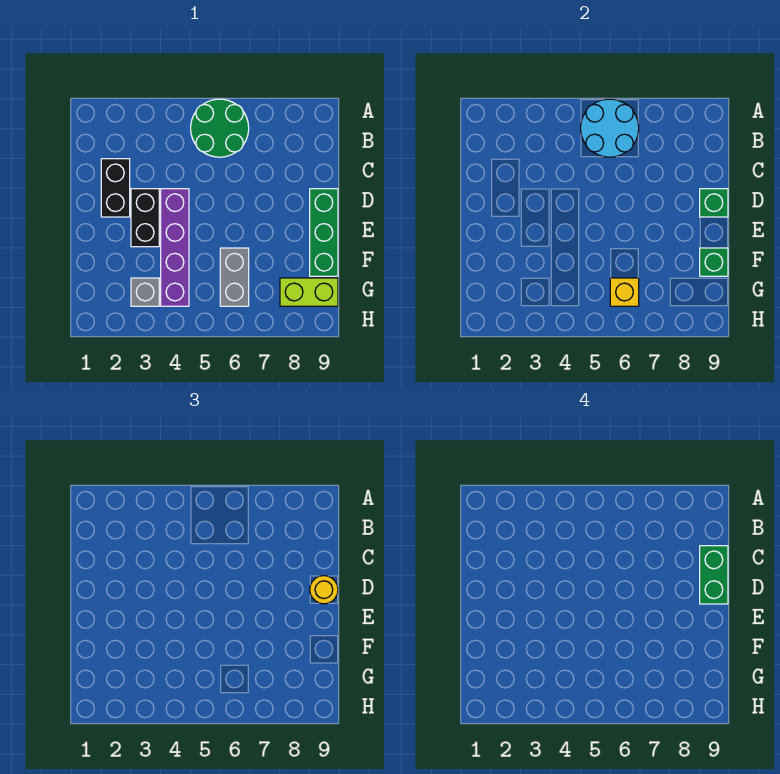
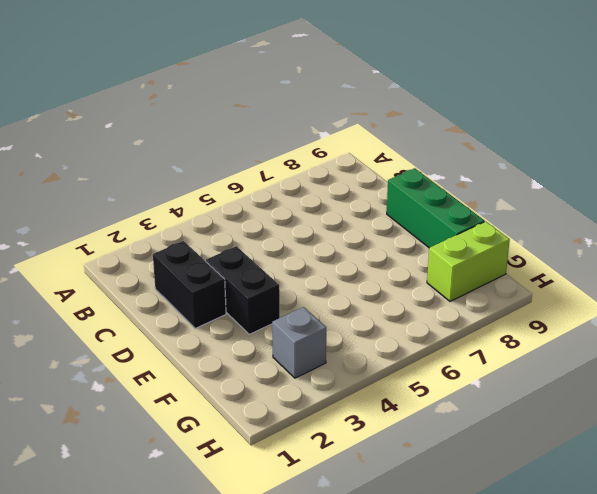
none -> green round brick A5:B6 level 1
none -> purple brick D4:G4 level 1
none -> grey brick F6:G6 level 1

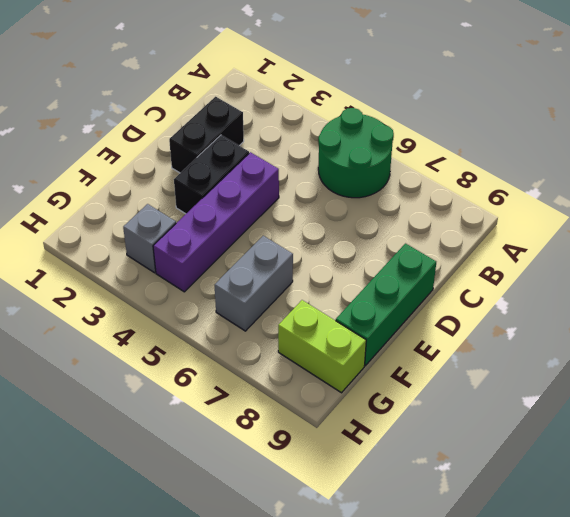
none -> cyan round brick A5:B6 level 2
none -> green brick D9 level 2
none -> green brick F9 level 2

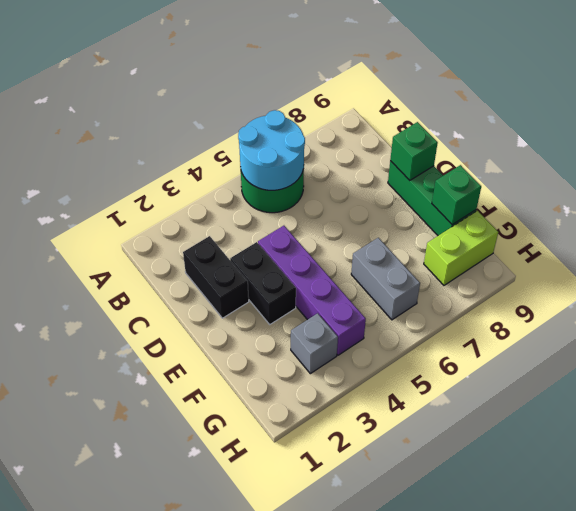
none -> yellow brick G6 level 2
none -> yellow round brick D9 level 3
none -> green brick C9:D9 level 4

